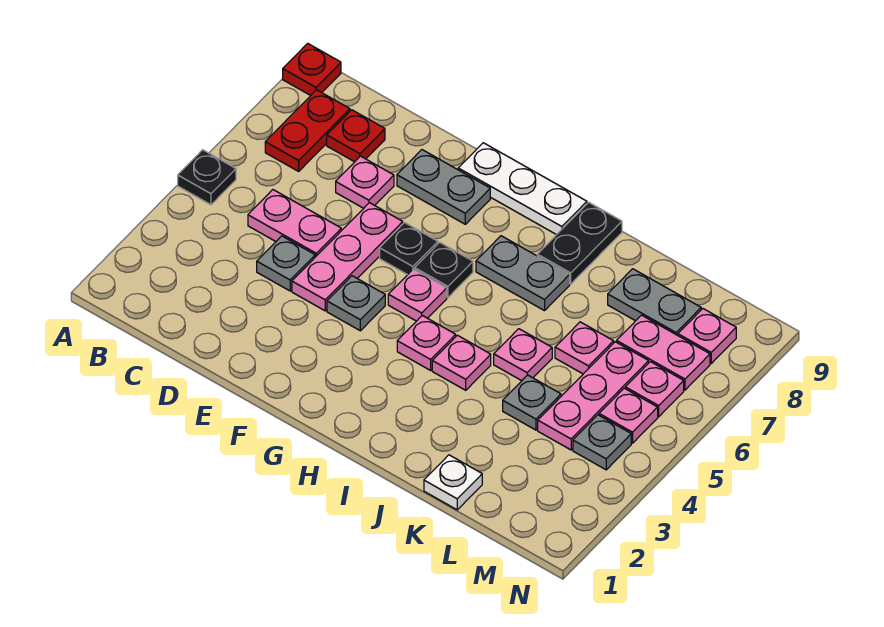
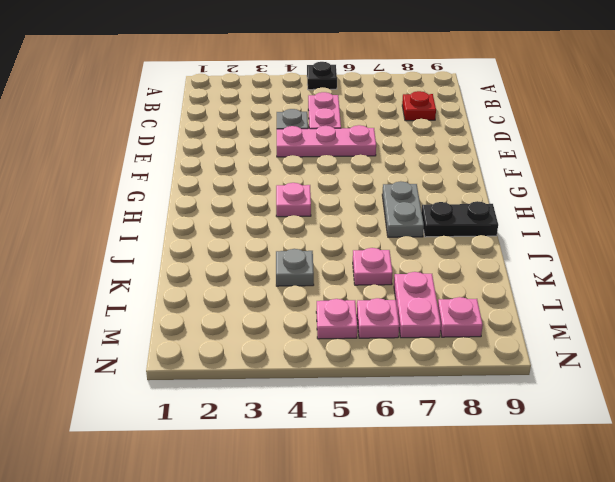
none -> red plate A9 level 1
none -> red plate B7:B8 level 1
none -> pink plate D7 level 1

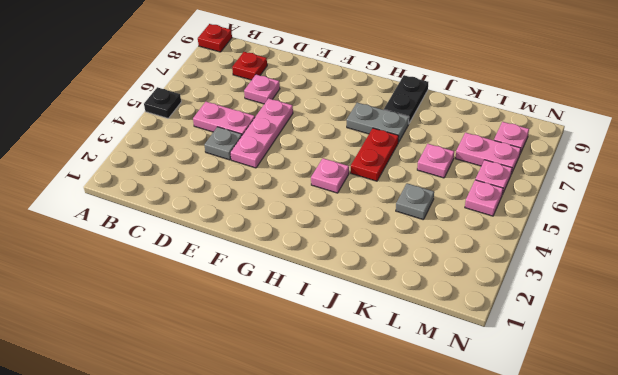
red plate I5:I6 level 1 -> red plate B7:B8 level 1
none -> grey plate E8:F8 level 1
none -> grey plate F4 level 1
none -> black plate F6 level 1

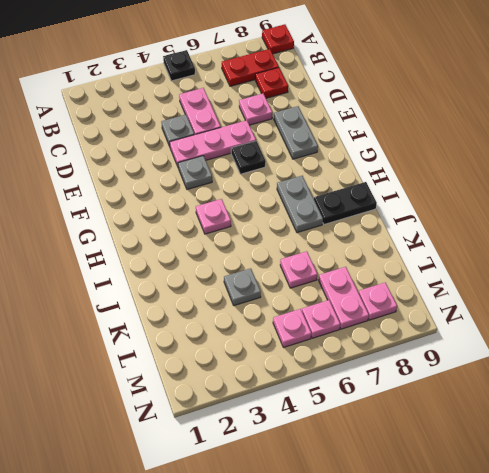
none -> white plate F9:H9 level 1
none -> pink plate G5 level 1
none -> black plate G6 level 1

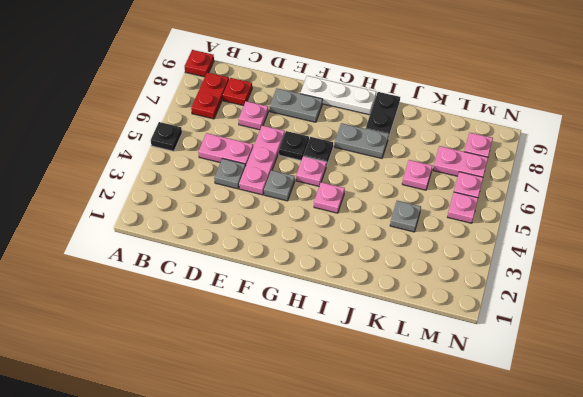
none -> pink plate I4 level 1
none -> pink plate J5 level 1
none -> white plate K1 level 1

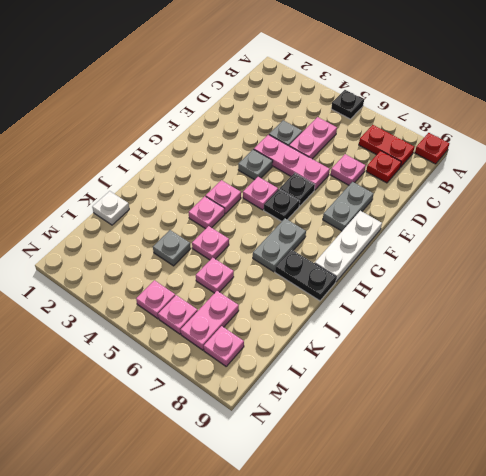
none -> grey plate K8:L8 level 1
none -> pink plate L4:L6 level 1
none -> grey plate M4 level 1

